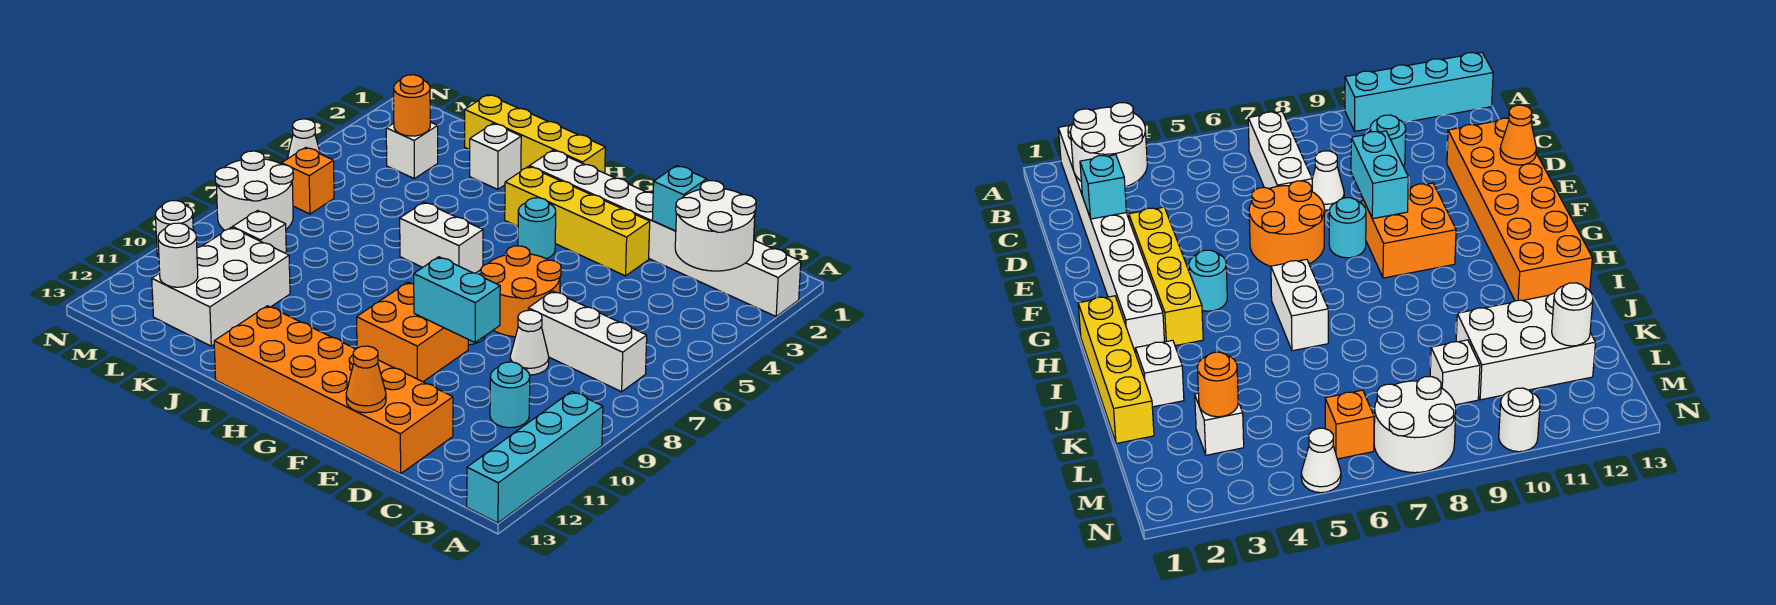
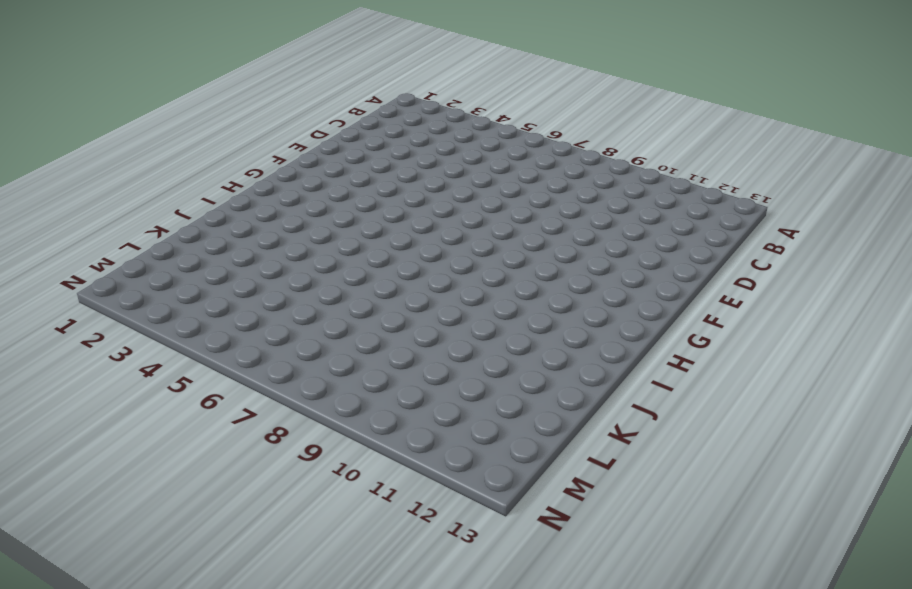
none -> white brick A2:H2 level 1
none -> cyan brick A10:A13 level 1
none -> white brick B7:D7 level 1

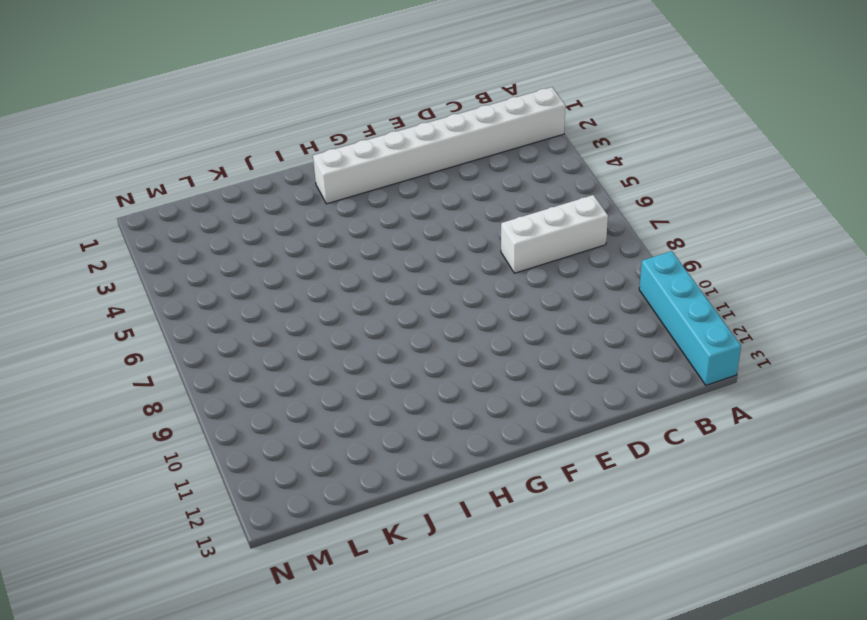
none -> cyan round brick C10 level 1
none -> white cone D8 level 1
none -> orange brick D12:I13 level 1

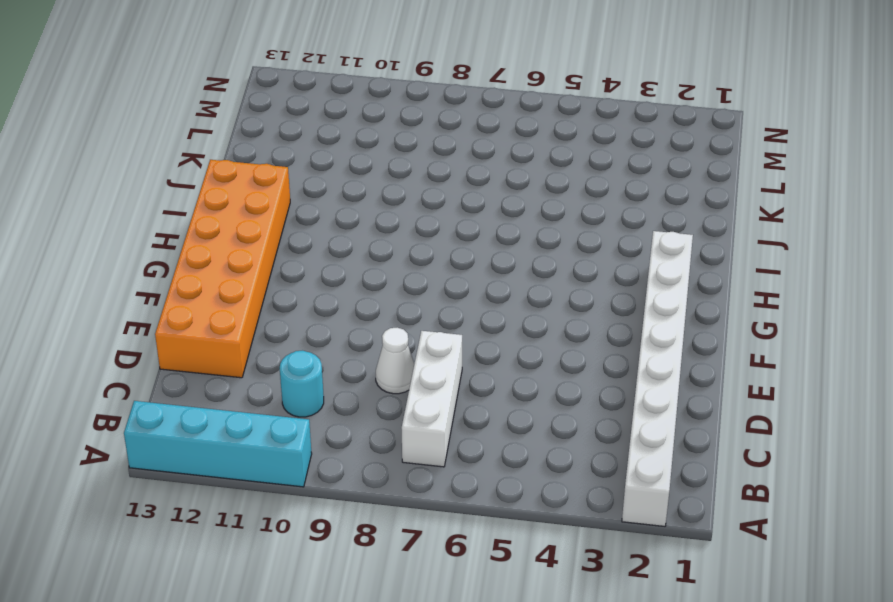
none -> yellow brick E3:H3 level 1
none -> orange round brick E6:F7 level 1
none -> cyan round brick F8 level 1

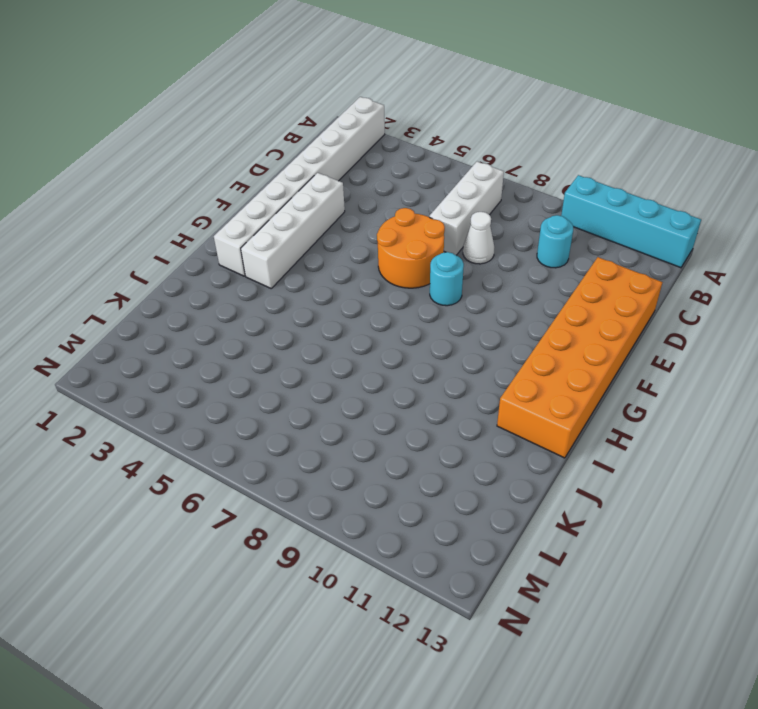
white brick E3:H3 level 1 -> yellow brick E3:H3 level 1
none -> orange brick F9:G10 level 1
none -> cyan round brick G4 level 1
none -> yellow brick H1:K1 level 1

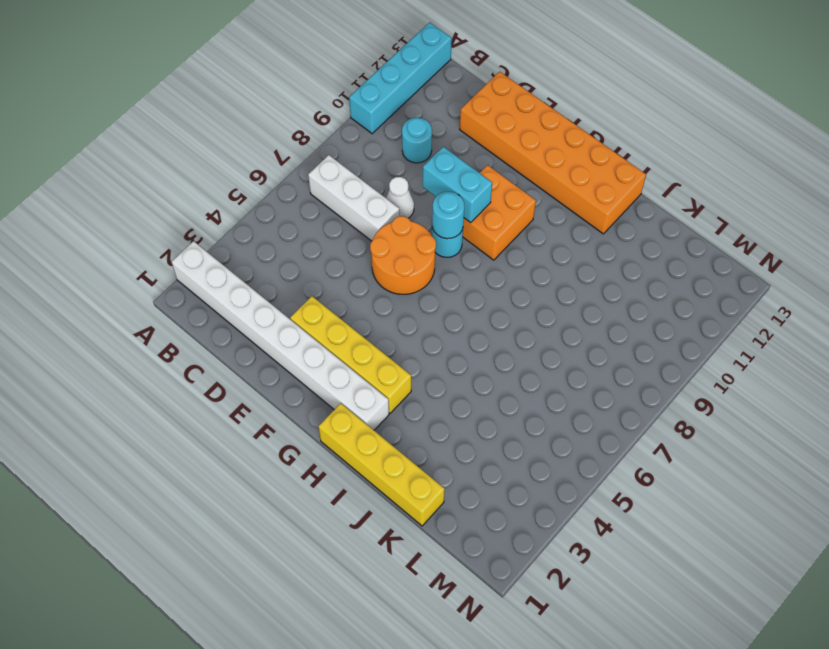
cyan round brick F8 level 2 -> cyan round brick G4 level 1
none -> white brick H6:I6 level 1
none -> white brick J2 level 1
none -> white brick K10:L12 level 1

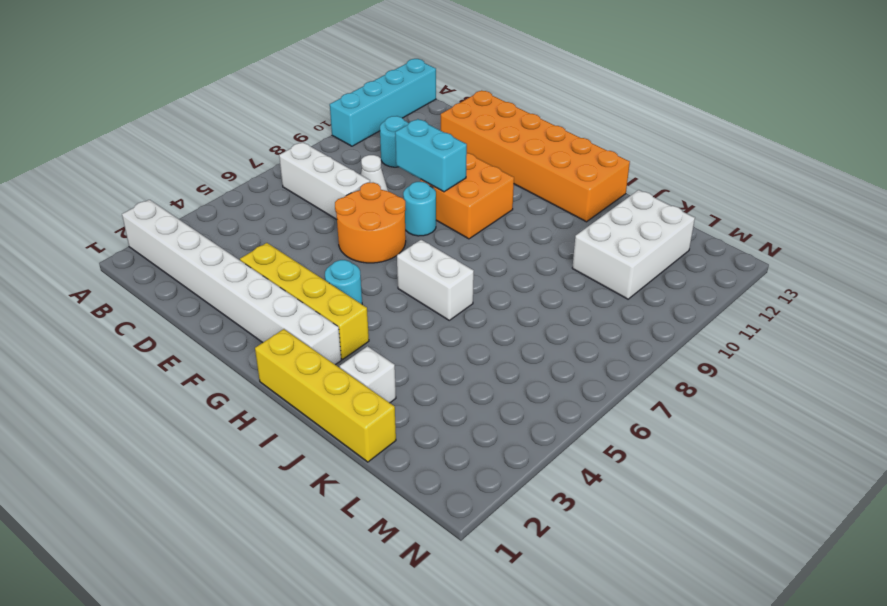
none -> white brick L3 level 1
none -> white brick L9 level 1
none -> orange brick M6 level 1

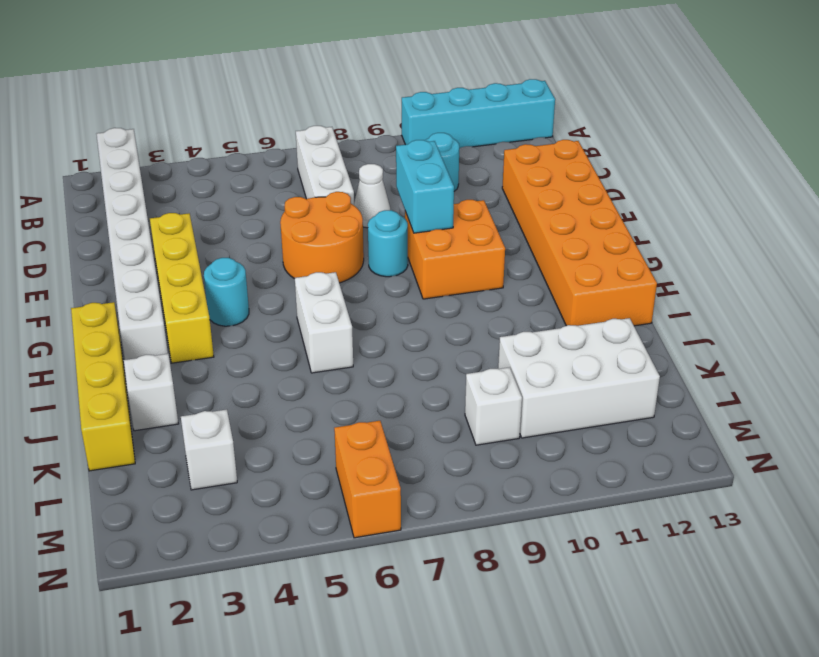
orange brick M6:N6 level 1 -> orange brick M6 level 1
none -> white round brick M7:N8 level 1
none -> white cone N5 level 1
none -> white round brick N10 level 1

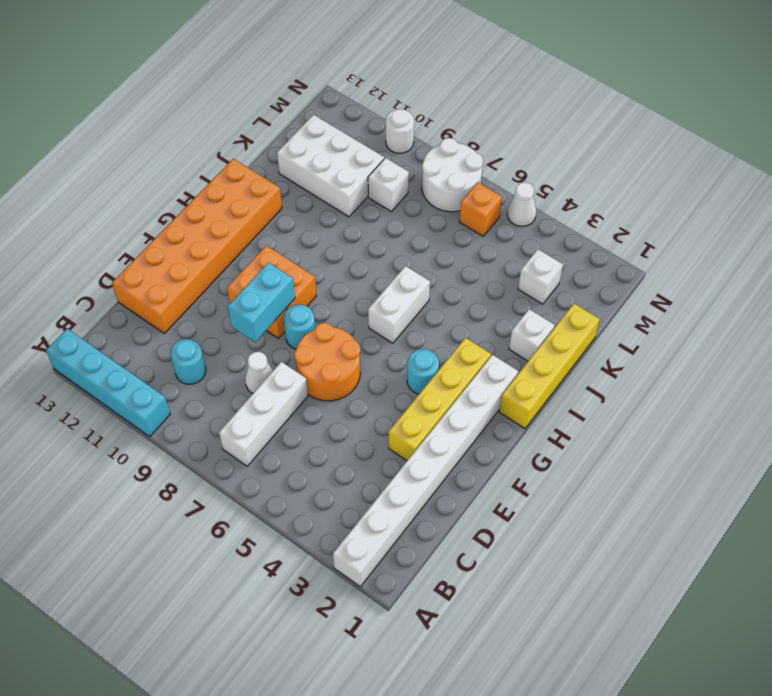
none -> white round brick B2:C3 level 2
none -> cyan brick D2 level 2
none -> orange cone E13 level 2

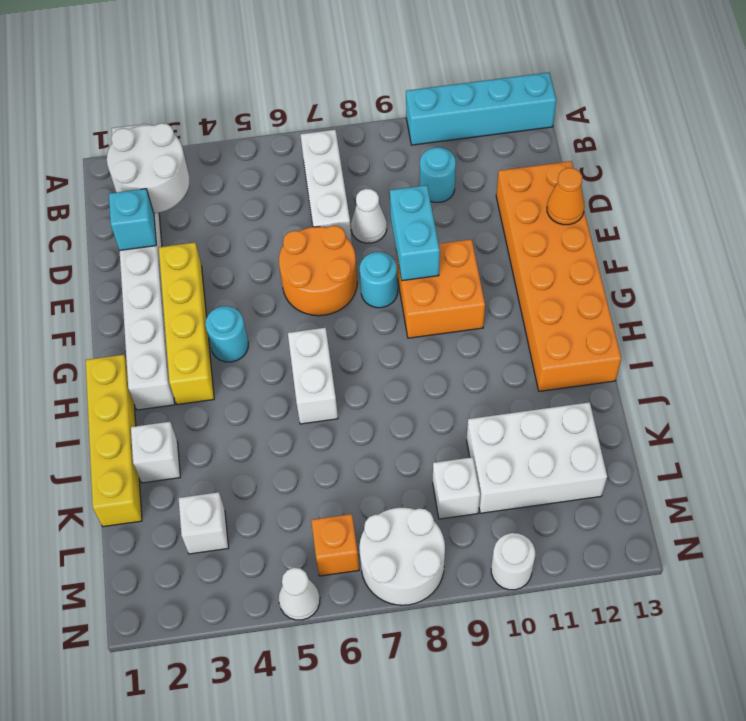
none -> orange round brick L3 level 2
none -> white round brick L12 level 2

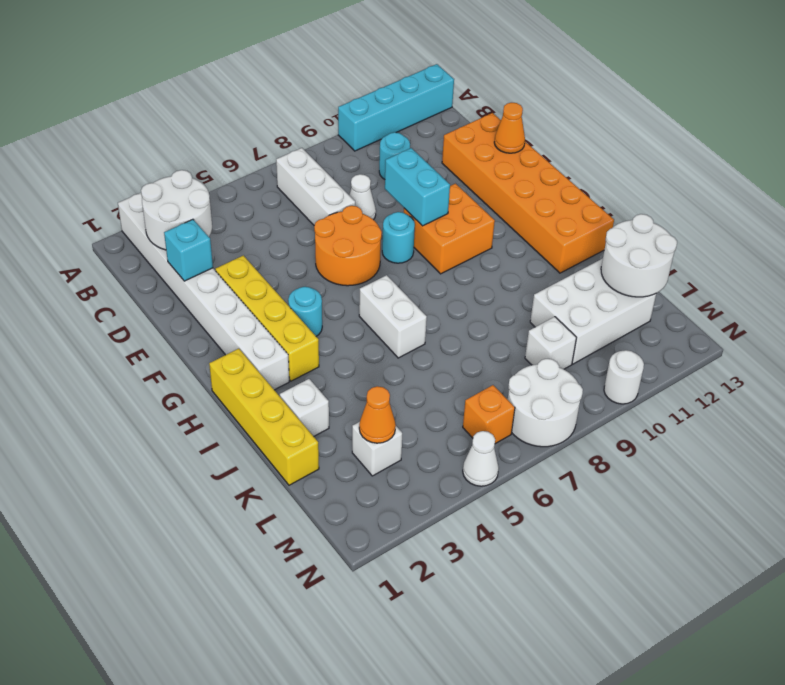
white round brick K12:L13 level 2 -> white round brick L12 level 2
orange cone L3 level 2 -> orange round brick L3 level 2

